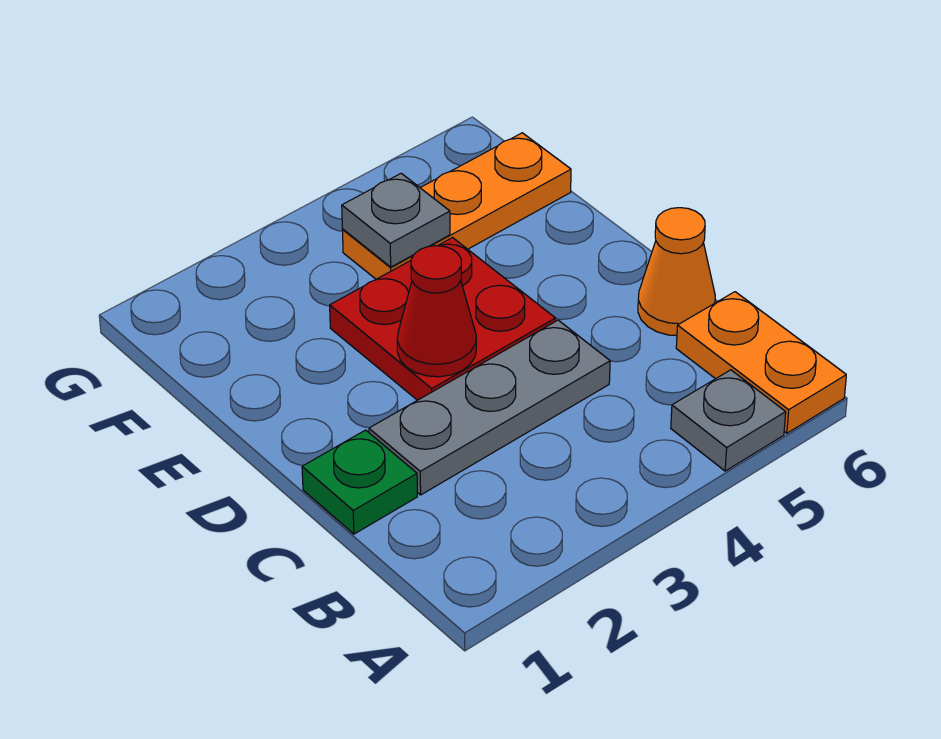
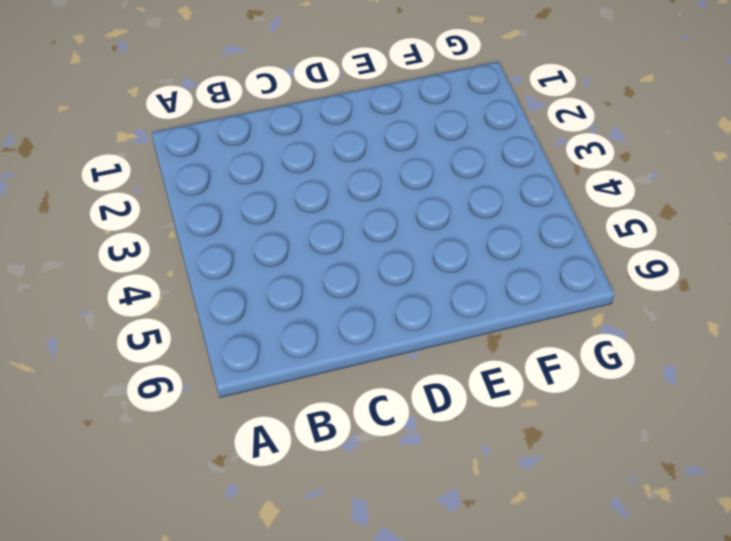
none -> grey plate A5 level 1
none -> orange plate A6:B6 level 1

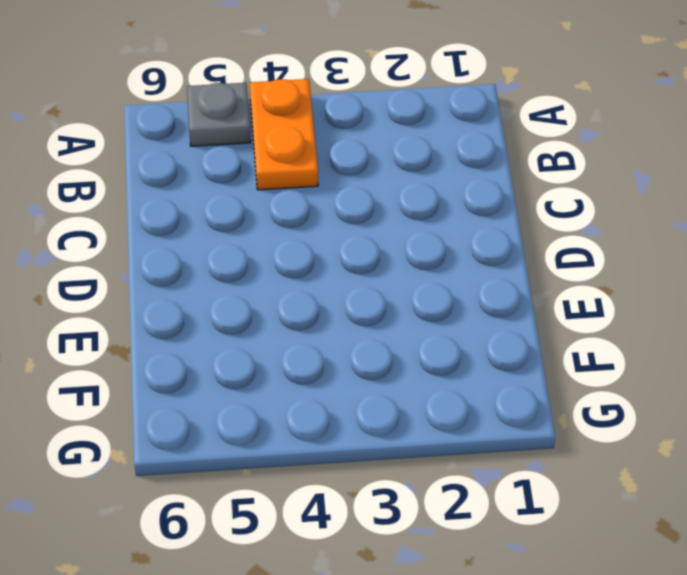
orange plate A4:B4 level 1 -> orange plate A6:B6 level 1
none -> green plate C1 level 1
none -> grey plate C2:C4 level 1

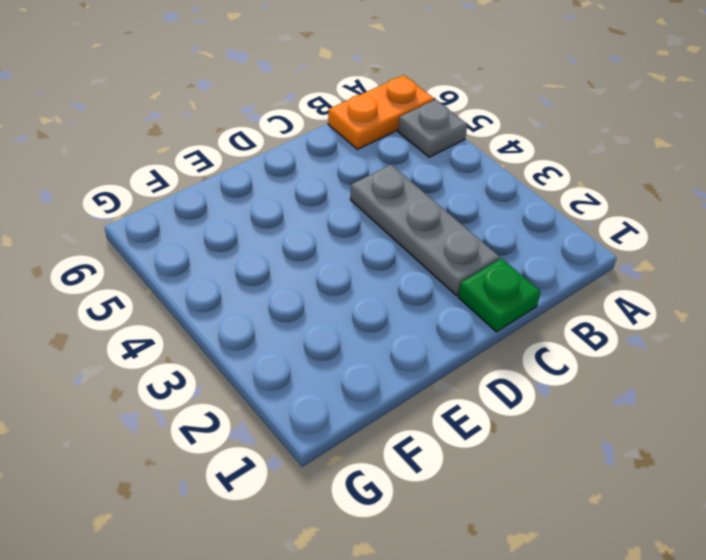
none -> orange cone C6 level 1
none -> red plate D3:E4 level 1

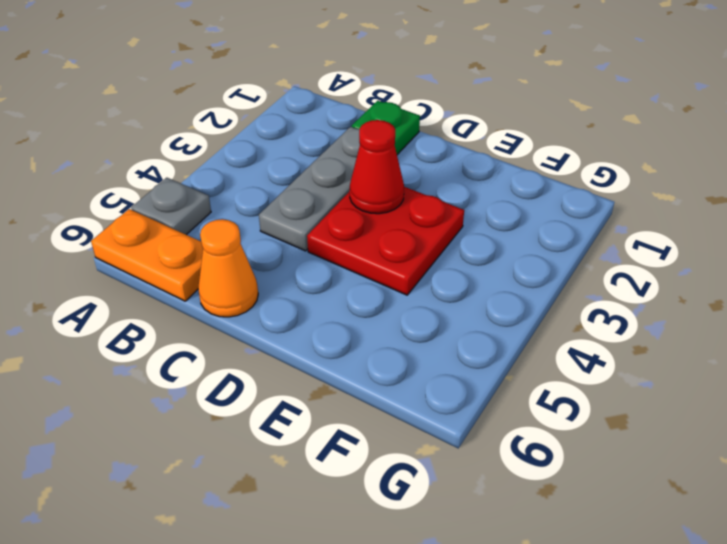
none -> orange plate F4:F6 level 1
none -> grey plate F4 level 2

